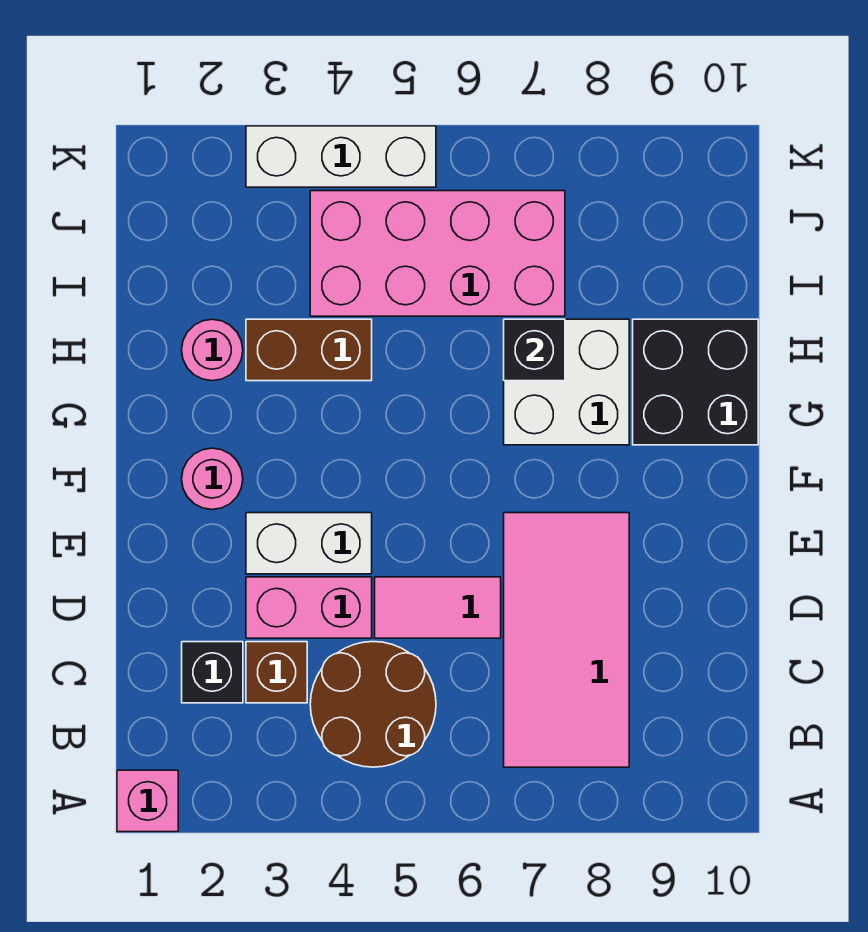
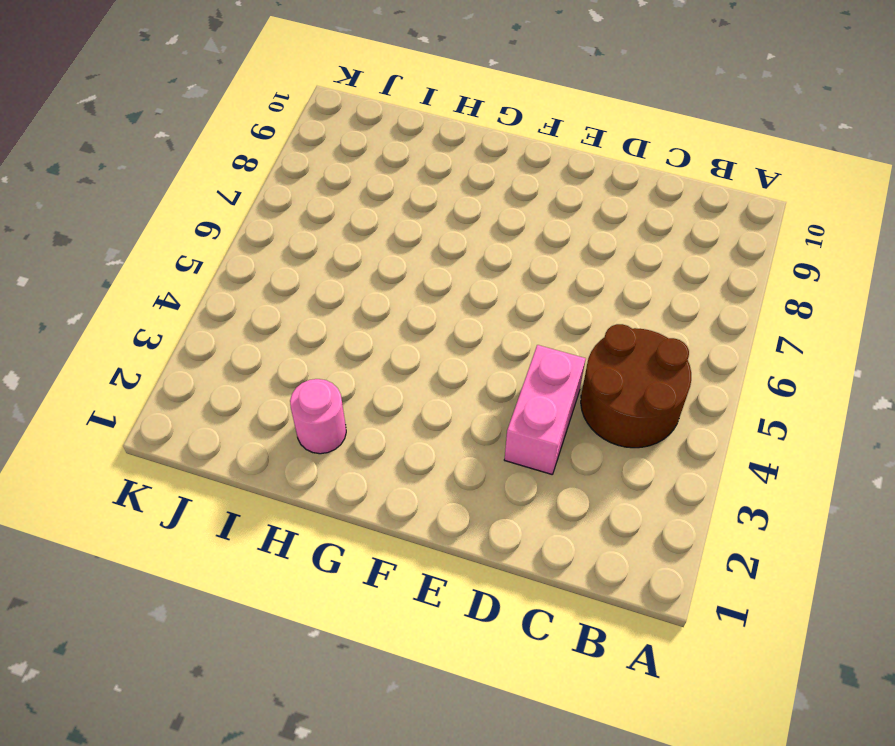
none -> pink brick A1 level 1
none -> pink tile B7:E8 level 1
none -> black brick C2 level 1

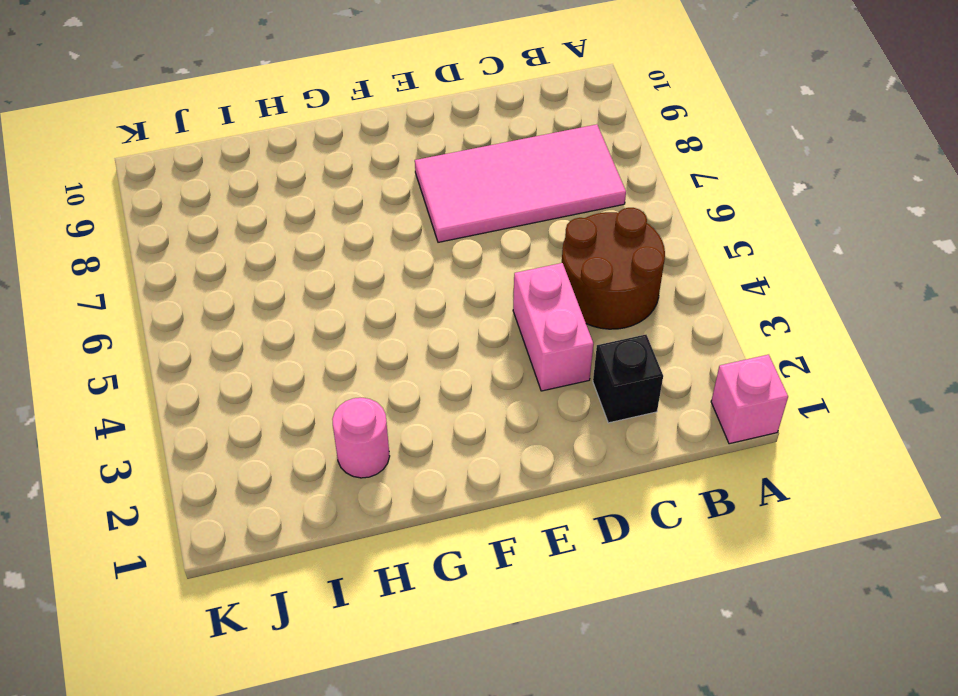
none -> brown brick C3 level 1
none -> pink tile D5:D6 level 1
none -> white brick E3:E4 level 1

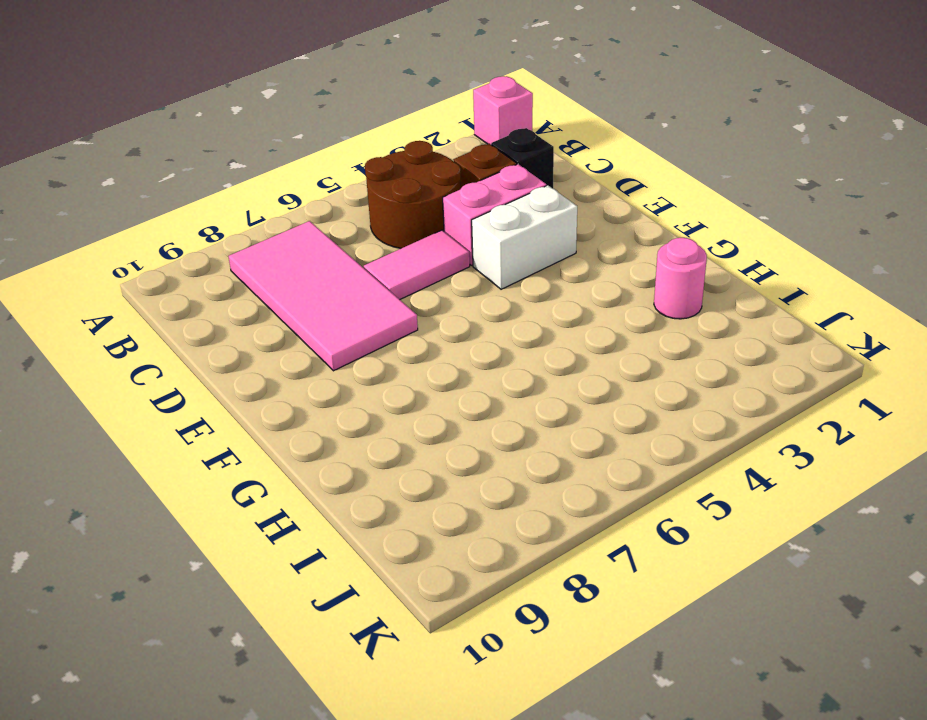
none -> pink round brick F2 level 1
none -> white brick G7:H8 level 1
none -> black brick G9:H10 level 1

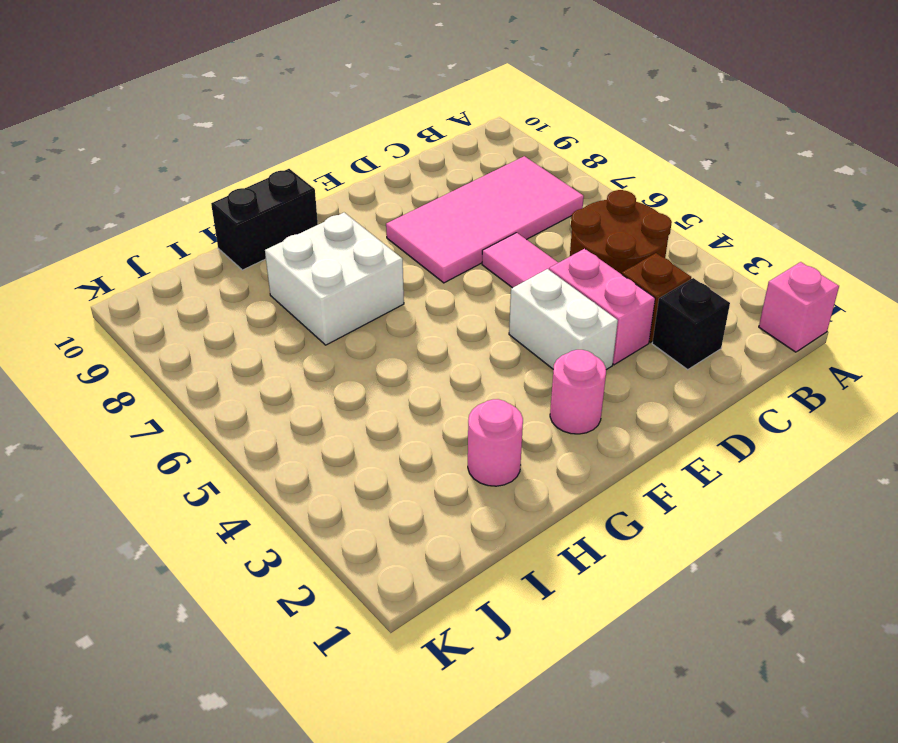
black brick G10:H10 level 1 -> black brick G9:H10 level 1
none -> brown brick H3:H4 level 1
none -> pink brick I4:J7 level 1
none -> white brick K3:K5 level 1

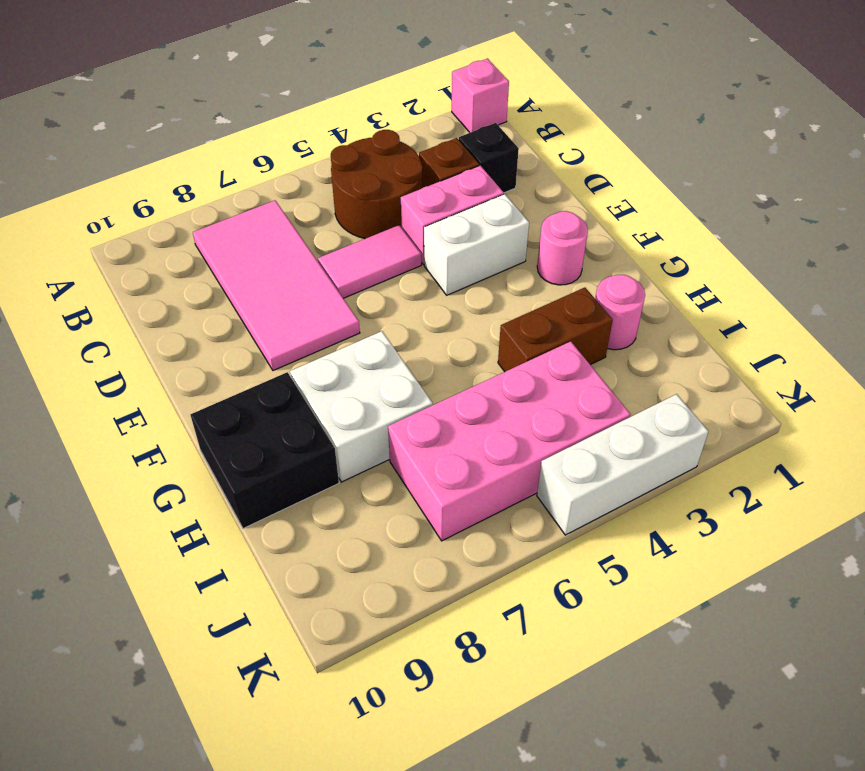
none -> black brick H7 level 2

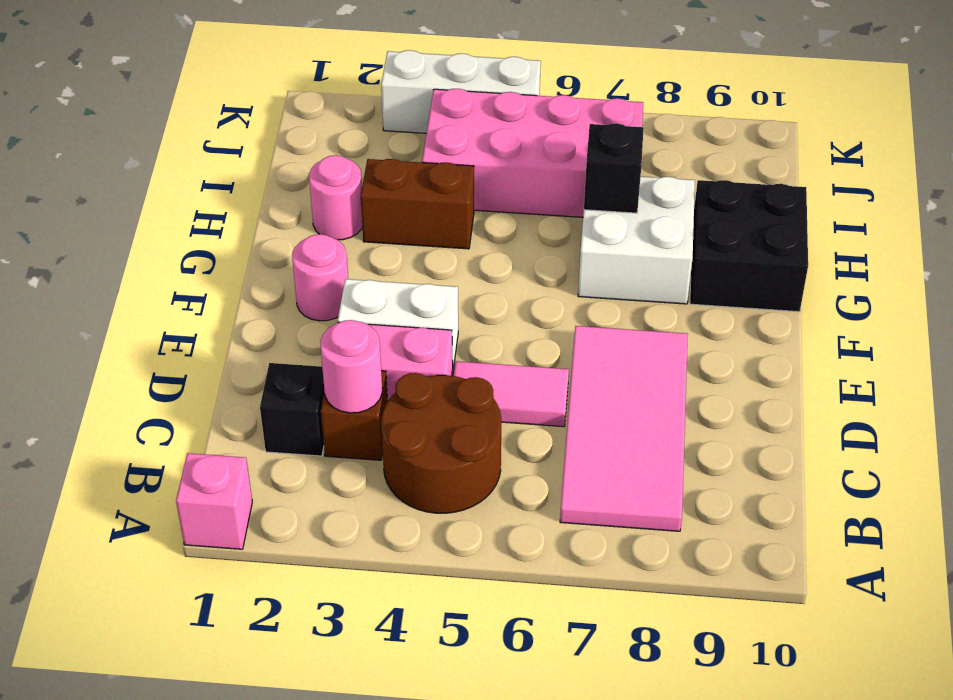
pink round brick C3 level 2 -> none

